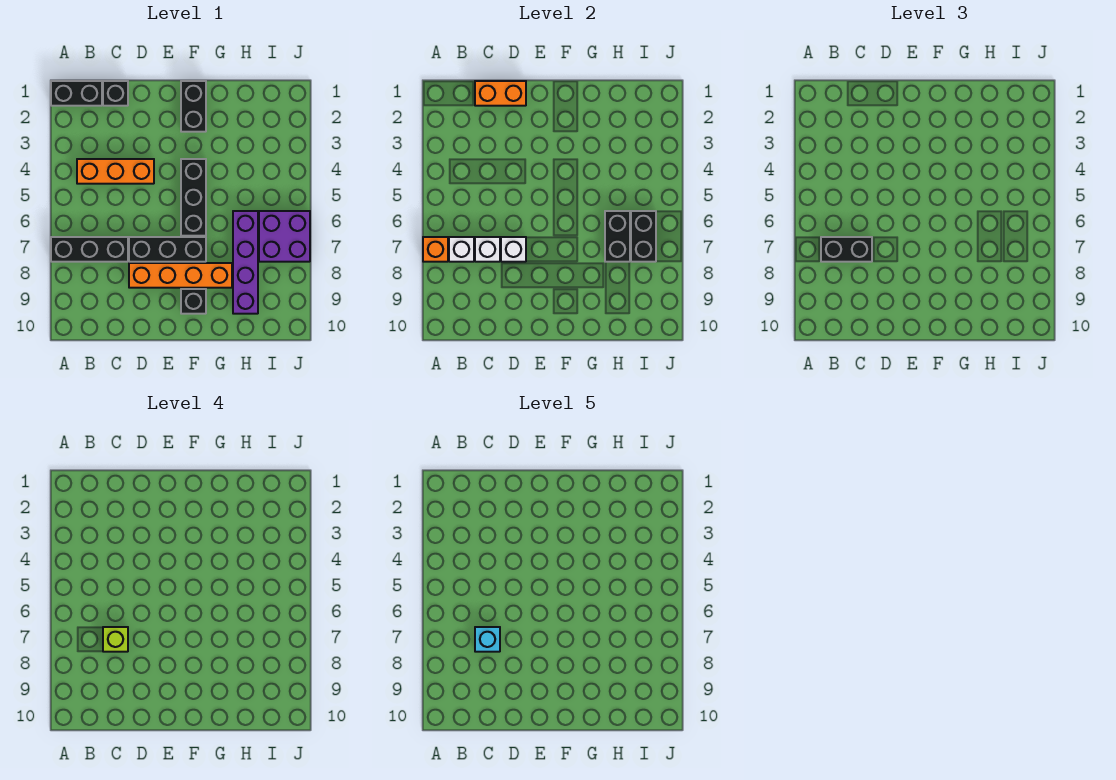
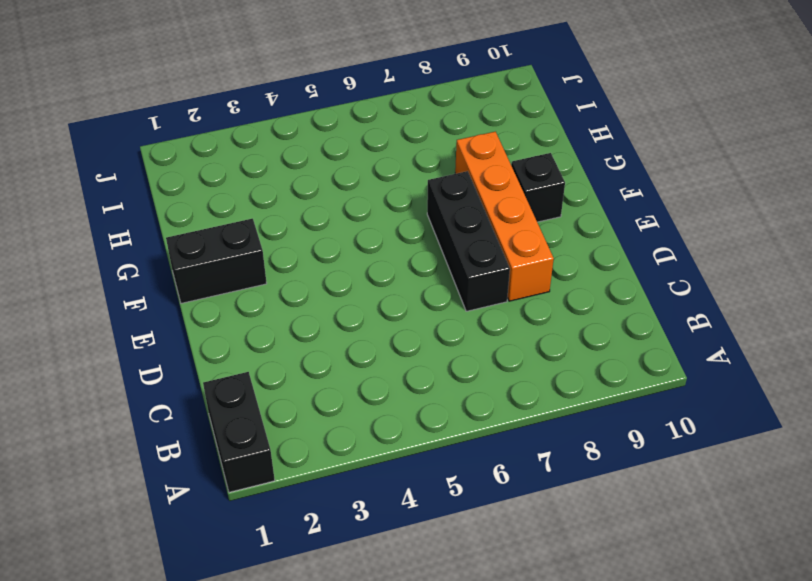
none -> black brick A7:C7 level 1
none -> orange brick B4:D4 level 1
none -> black brick C1 level 1

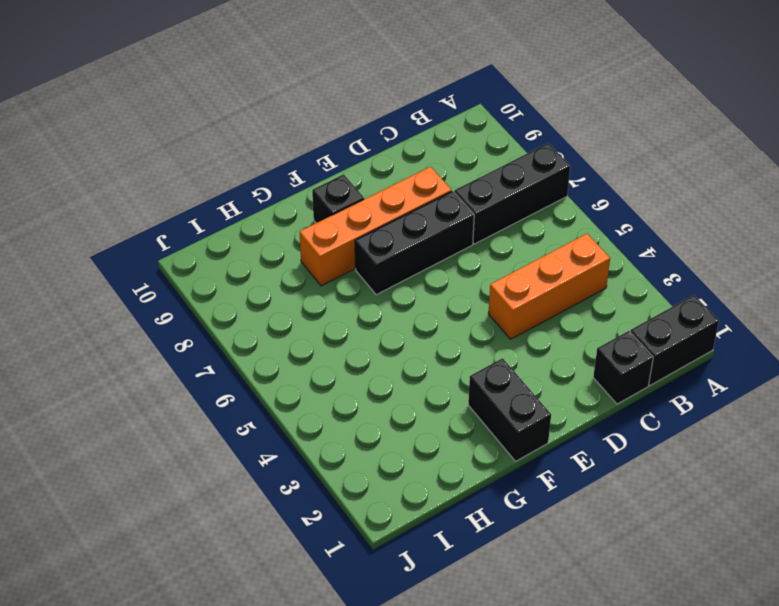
none -> black brick F4:F6 level 1
none -> purple brick H6:H9 level 1
none -> purple brick I6:J7 level 1

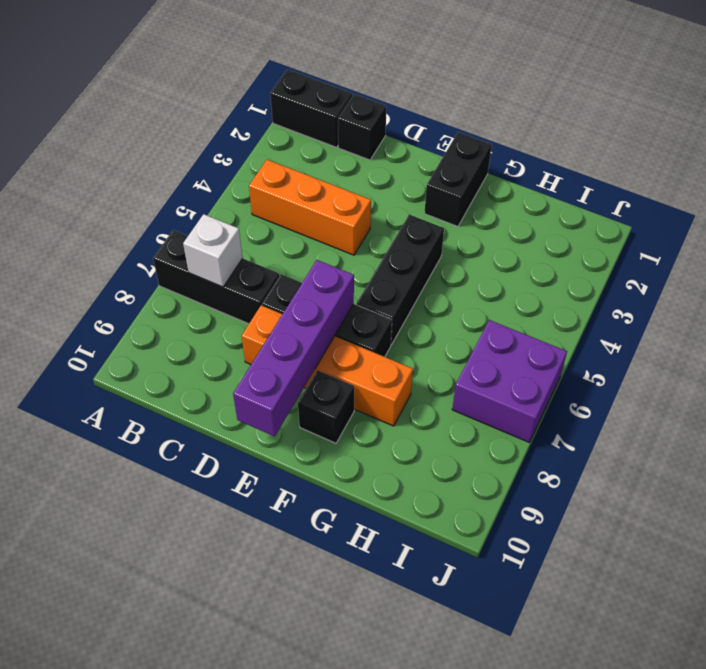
purple brick E7:E10 level 2 -> purple brick H6:H9 level 1
none -> orange brick A7 level 2
none -> orange brick C1:D1 level 2
none -> white brick C7 level 2

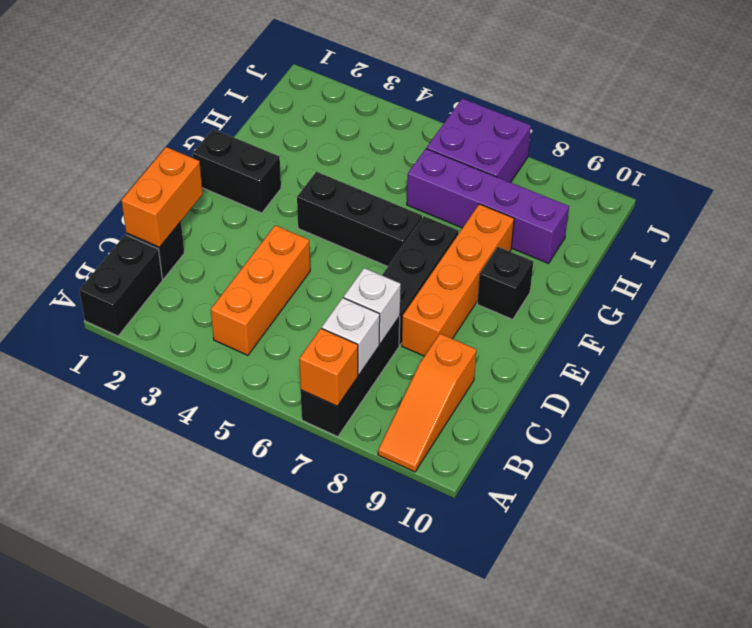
orange slope A9:C9 level 1 top C -> none
none -> white brick D7 level 2
none -> black brick H6:H7 level 2
none -> black brick I6:I7 level 2

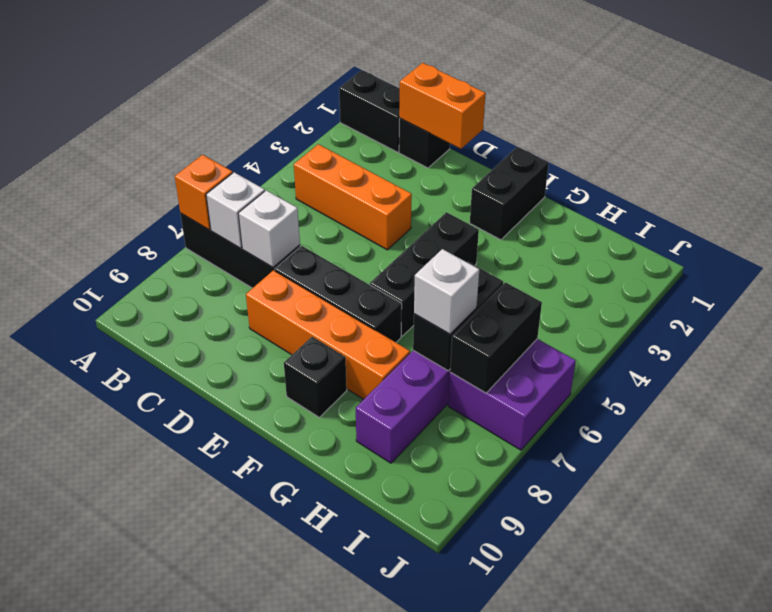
white brick H7 level 3 -> white brick D7 level 2
none -> black brick B7:C7 level 3
none -> lime brick C7 level 4
none -> cyan brick C7 level 5

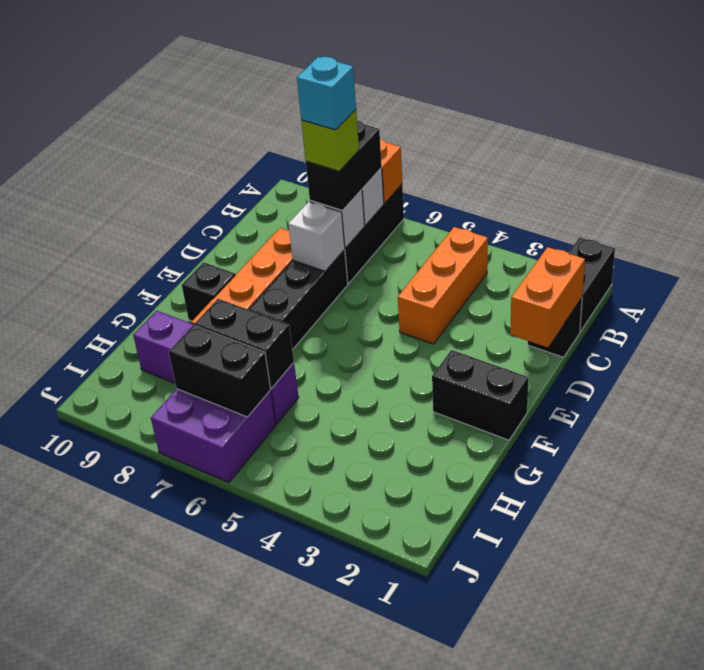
none -> black brick F4:F6 level 1

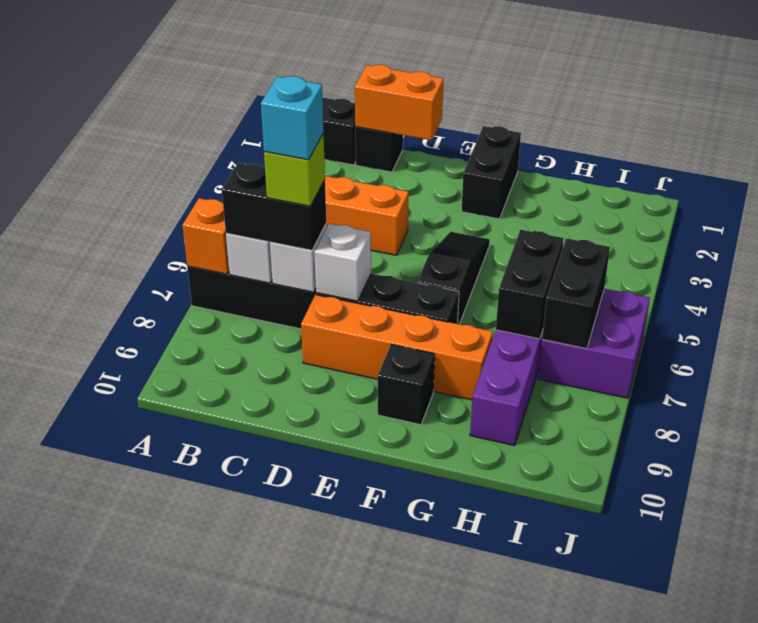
black slope F4:F6 level 1 top 6 -> black brick F4:F6 level 1

